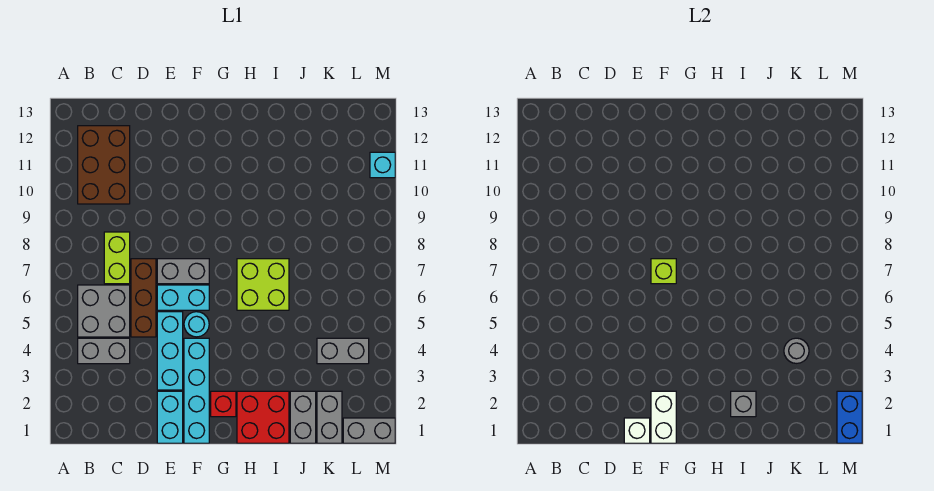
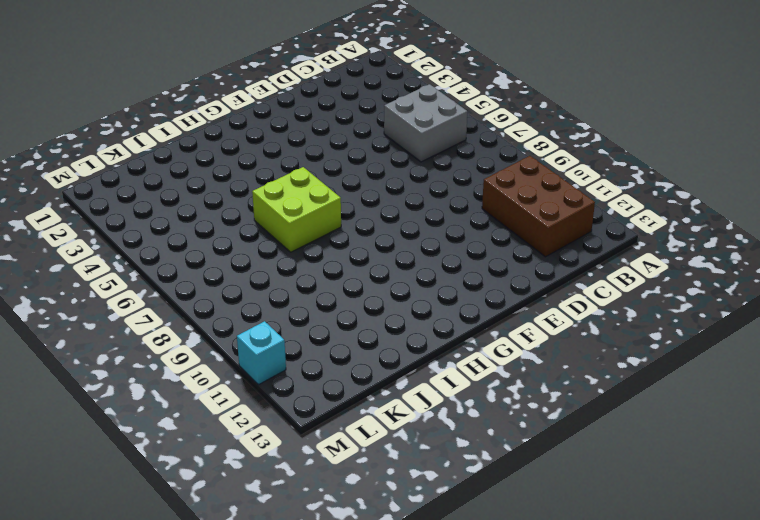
none -> grey brick B4:C4 level 1
none -> lime brick C7:C8 level 1
none -> brown brick D5:D7 level 1

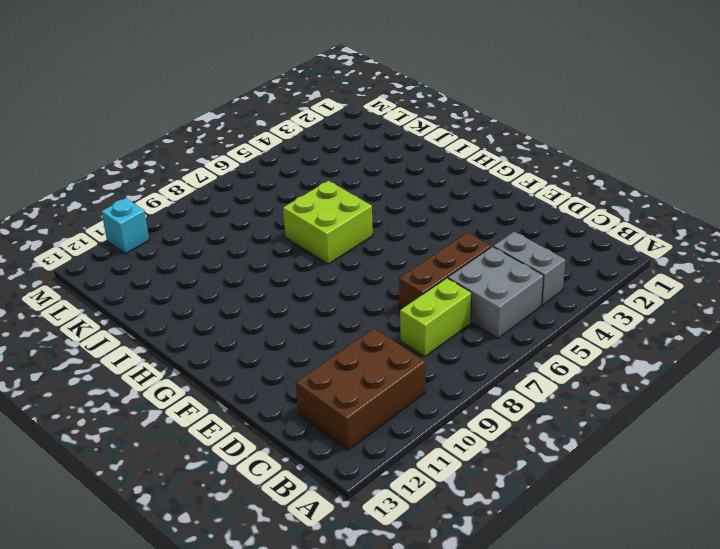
none -> cyan brick E1:E2 level 1
none -> cyan brick E3:E5 level 1
none -> cyan brick E6:F6 level 1

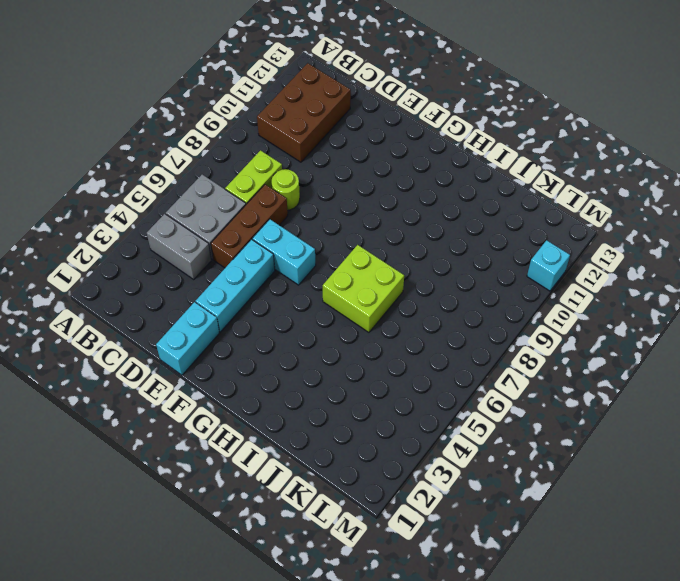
lime round brick D8 level 1 -> none
none -> grey brick E7:F7 level 1
none -> cyan brick F1:F4 level 1
none -> cyan round brick F5 level 1

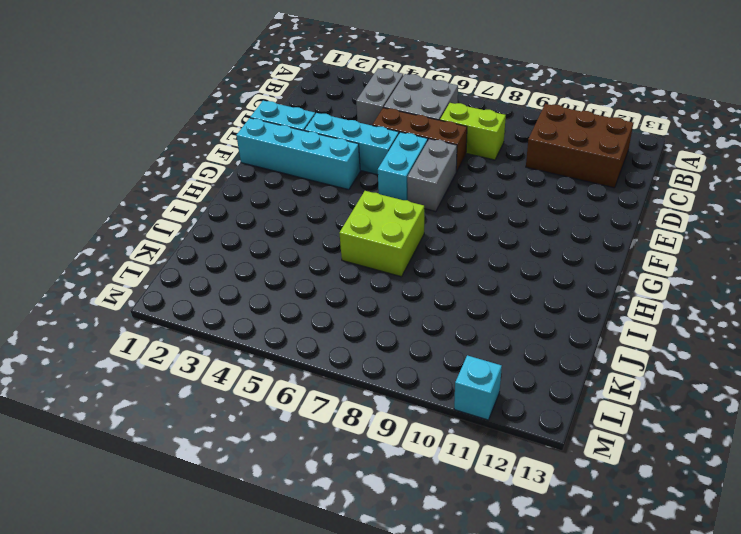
none -> cyan round brick F5 level 1
none -> red brick G2 level 1
none -> red brick H1:I2 level 1

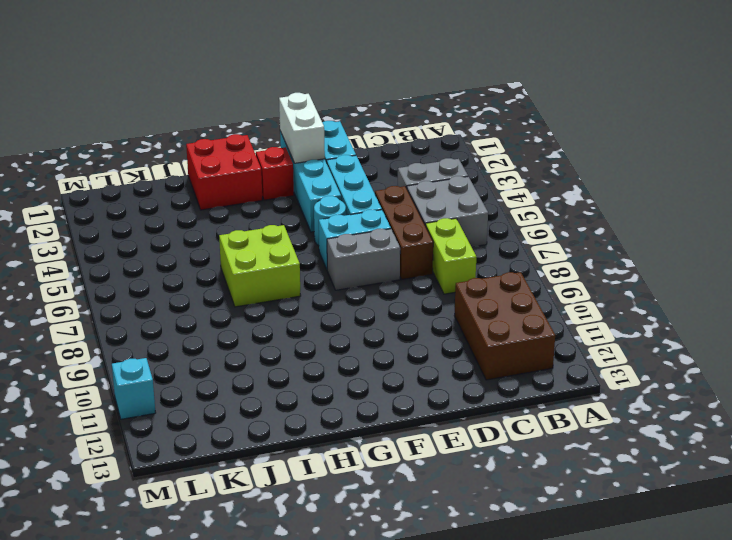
none -> grey brick J1:J2 level 1
none -> grey brick K1:K2 level 1
none -> grey brick K4:L4 level 1

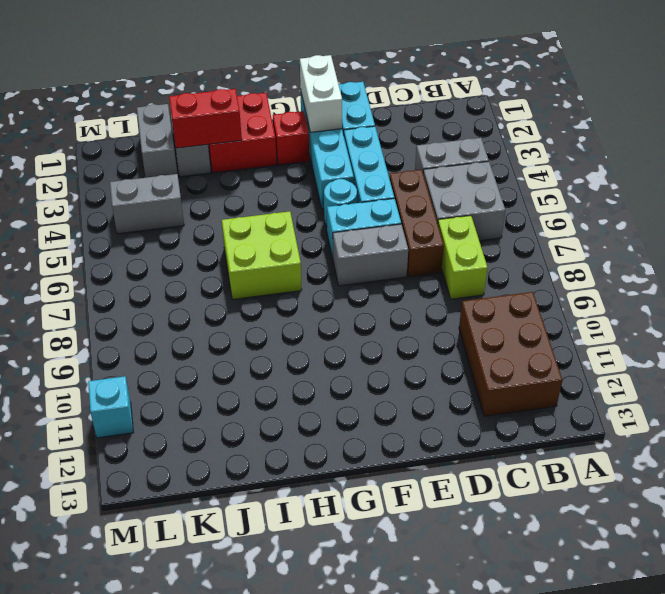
red brick I2:J2 level 2 -> grey brick I2 level 2
none -> grey brick L1:M1 level 1
none -> white brick E1 level 2
none -> lime brick F7 level 2

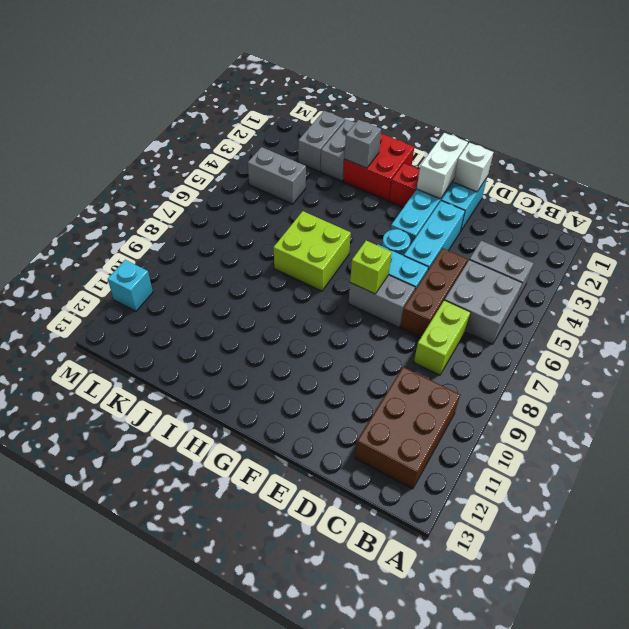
none -> grey brick L1:M1 level 1
none -> grey round brick K4 level 2
none -> blue brick M1:M2 level 2

